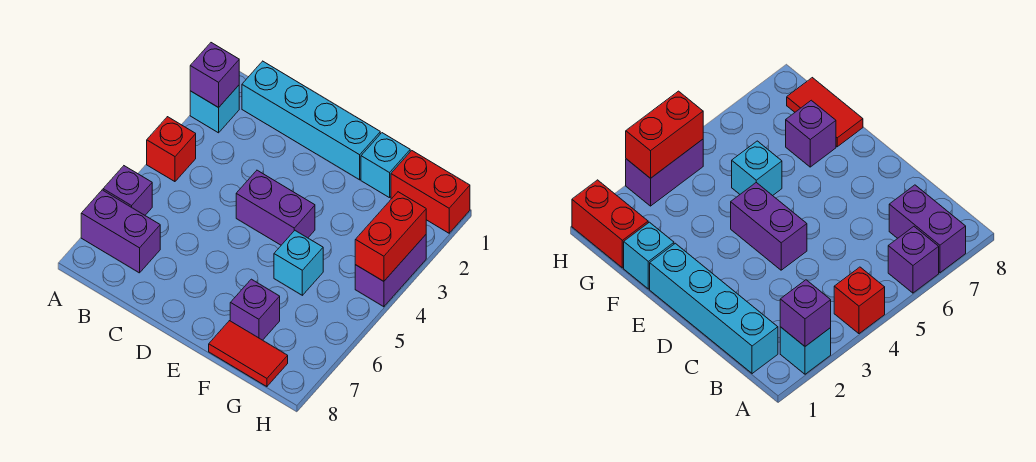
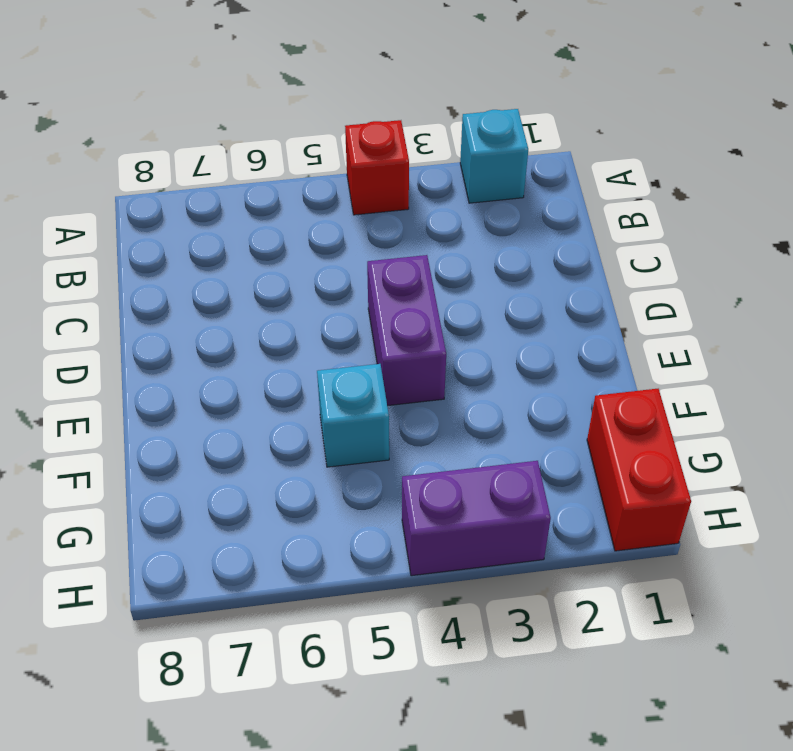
none -> purple brick A6 level 1
none -> purple brick A7:B7 level 1
none -> cyan brick B1:E1 level 1

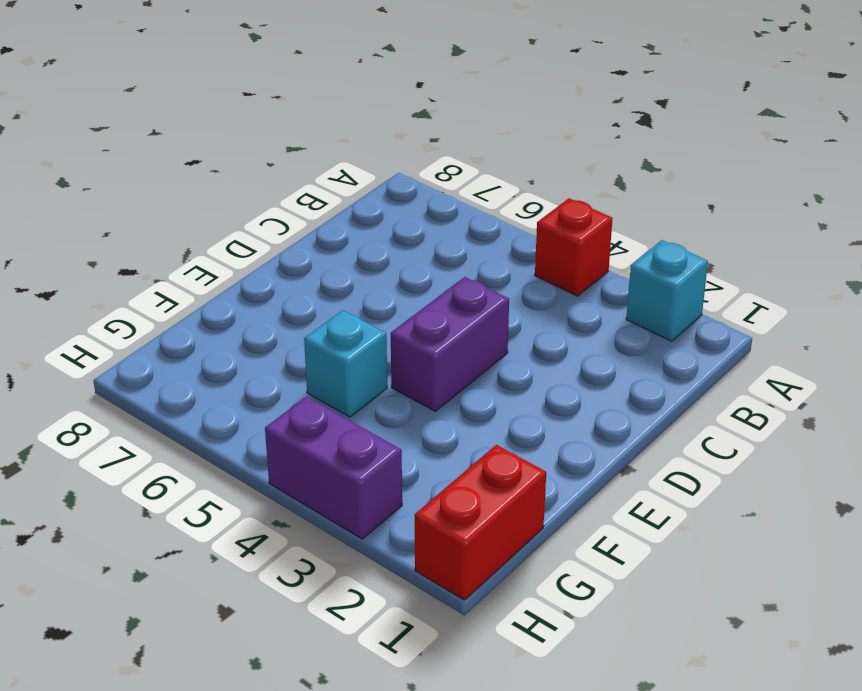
none -> purple brick A6 level 1
none -> purple brick A7:B7 level 1
none -> cyan brick B1:E1 level 1

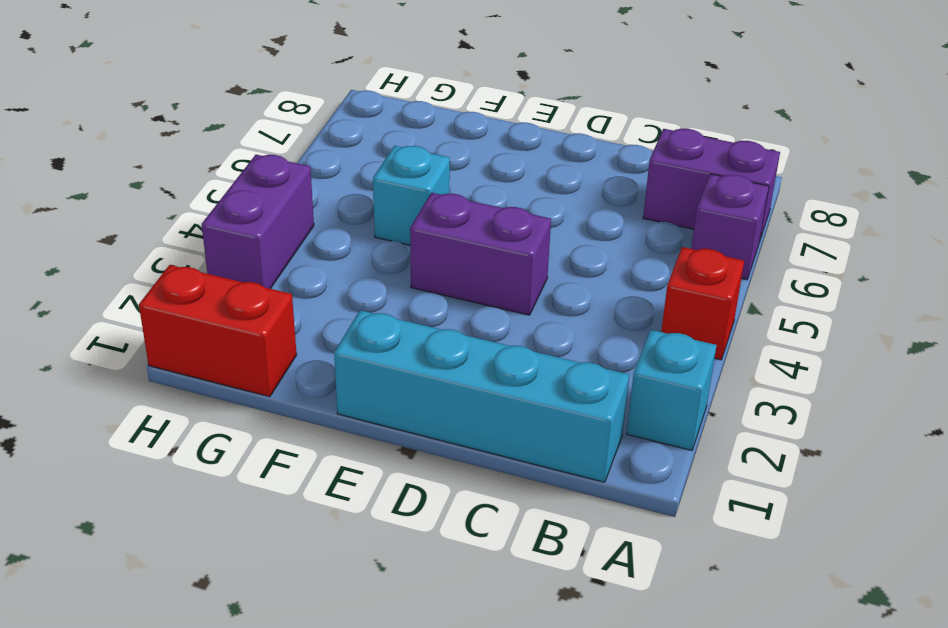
none -> cyan brick F1 level 1
none -> purple brick F7 level 1
none -> red tile F8:G8 level 1

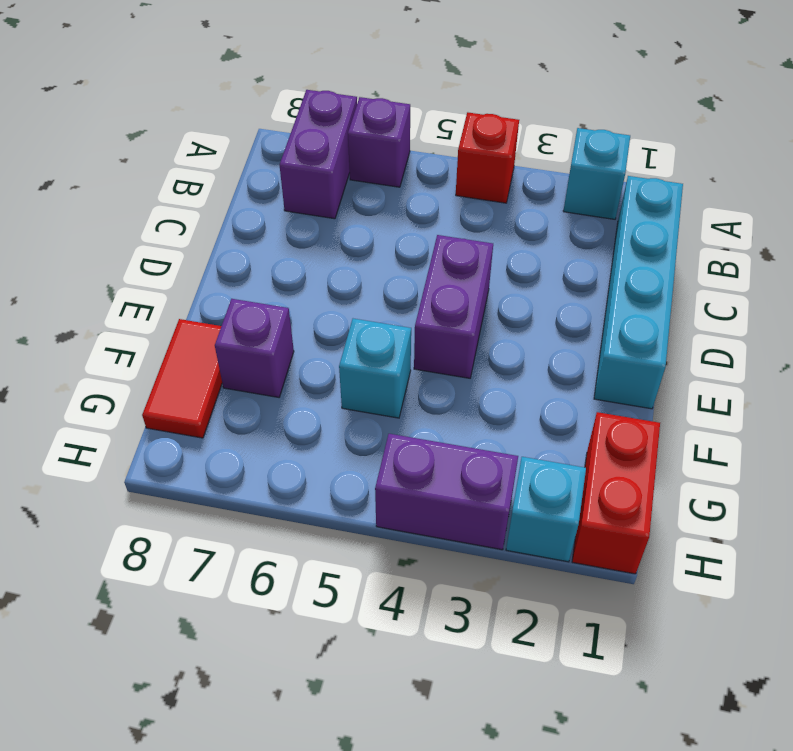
cyan brick H2 level 1 -> cyan brick F1 level 1
none -> purple brick A2 level 2
none -> red brick H3:H4 level 2

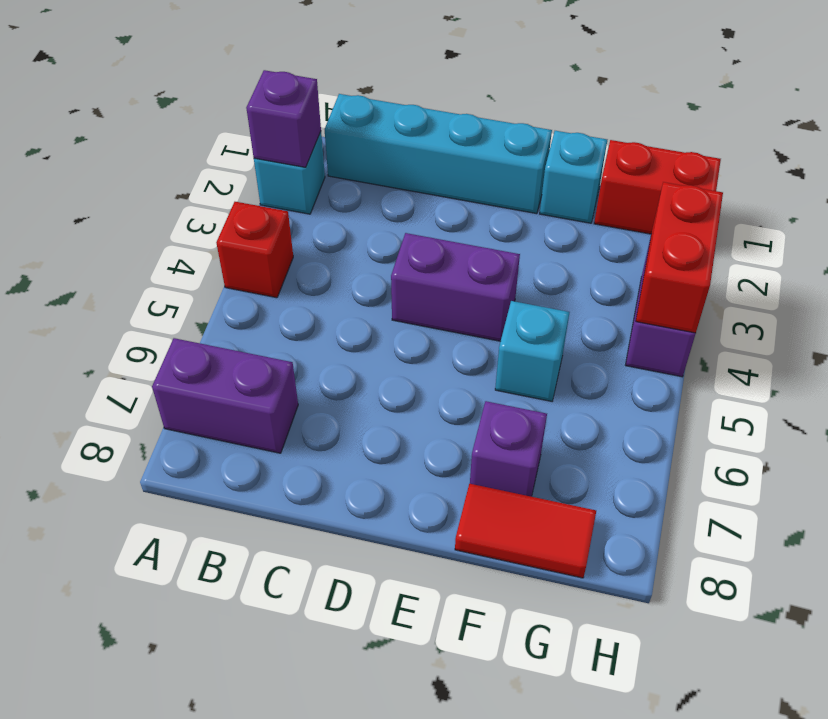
none -> purple brick A6 level 1

